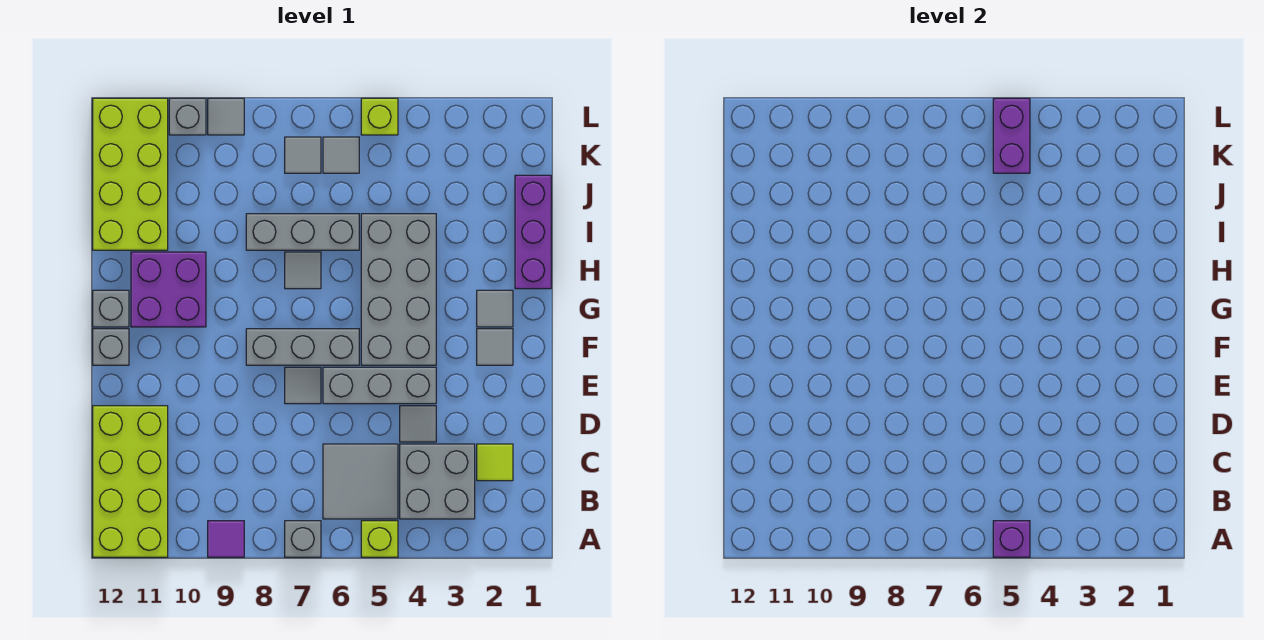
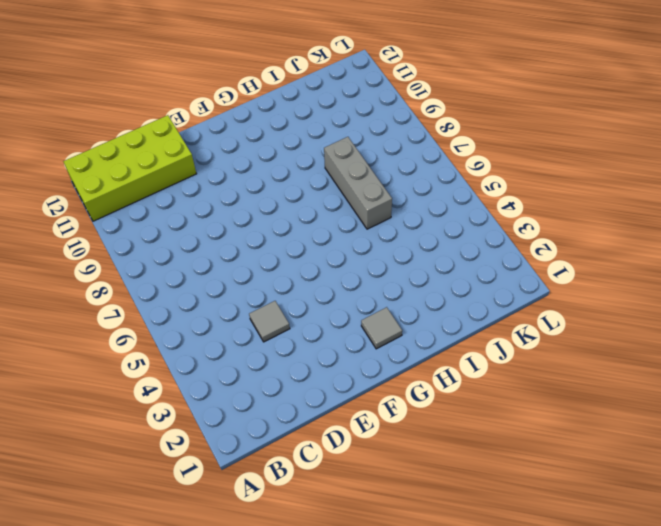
none -> lime brick A5 level 1
none -> grey brick A7 level 1
none -> purple tile A9 level 1

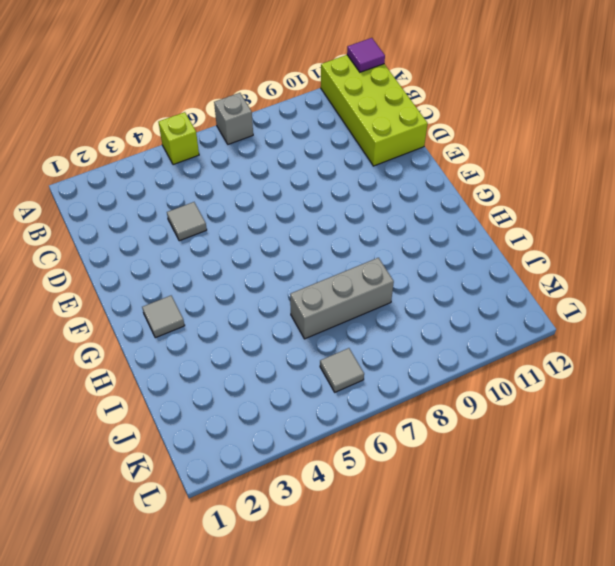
purple tile A12 level 2 -> purple tile A9 level 1
none -> grey brick B3:C4 level 1
none -> grey tile B5:C6 level 1
none -> lime tile C2 level 1

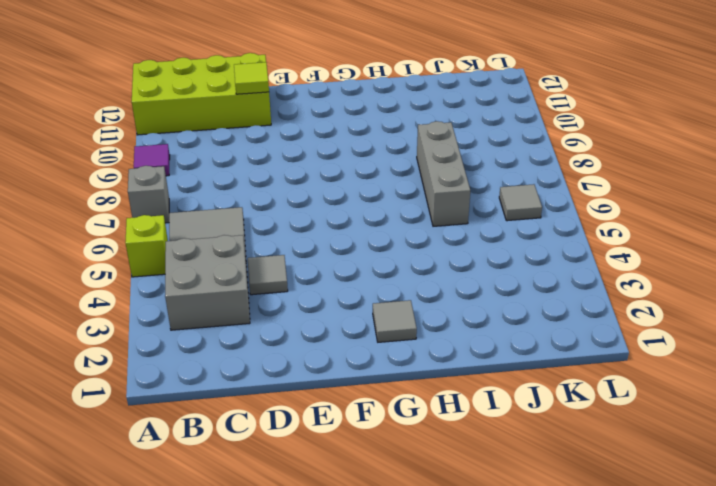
lime tile D11 level 2 -> lime tile C2 level 1
none -> grey brick E4:E6 level 1
none -> grey tile E7 level 1
none -> grey tile F2 level 1

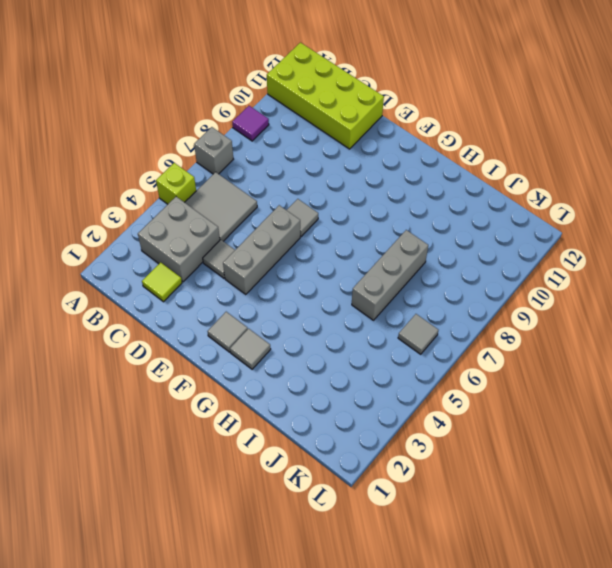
none -> grey brick F4:I5 level 1
none -> grey brick F6:F8 level 1
none -> grey brick F12 level 1

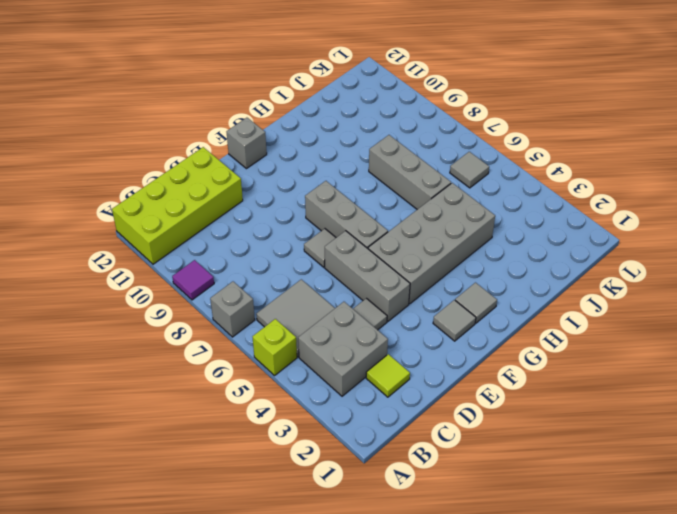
none -> purple brick G10:H11 level 1
none -> grey brick G12 level 1
none -> purple brick H1:J1 level 1

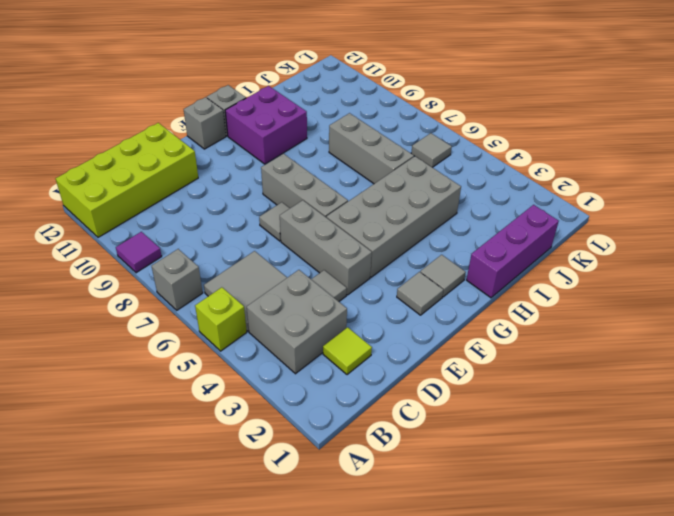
none -> grey tile H7 level 1
none -> lime brick I11:L12 level 1
none -> grey tile K7 level 1

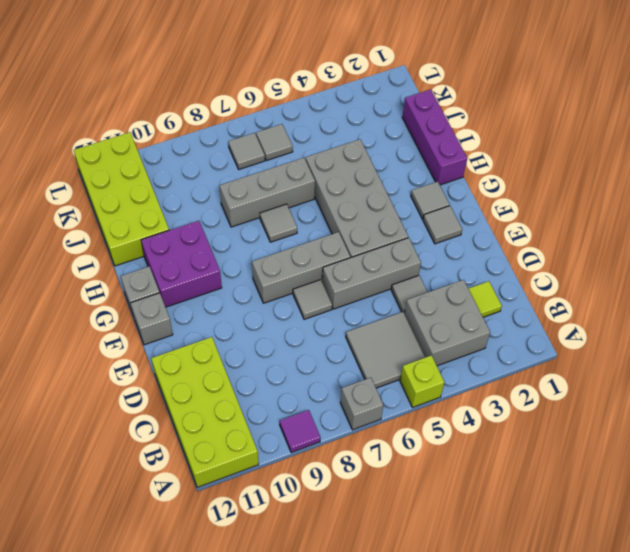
none -> lime brick L5 level 1
none -> grey tile L9 level 1
none -> grey brick L10 level 1

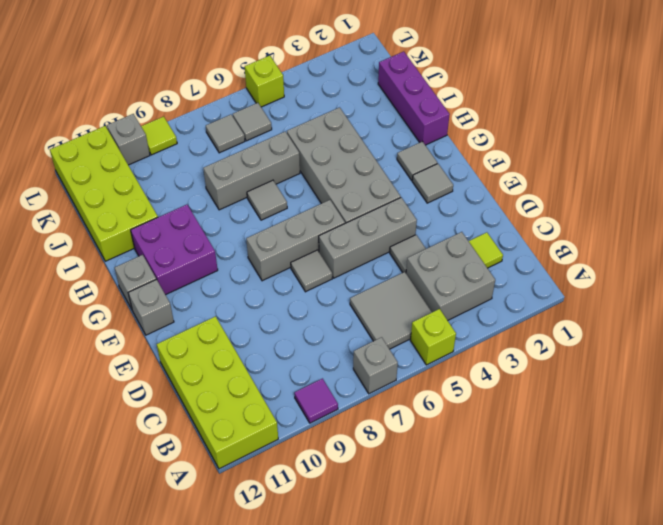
lime tile L9 level 1 -> grey tile L9 level 1
none -> purple brick A5 level 2
none -> purple brick K5:L5 level 2

